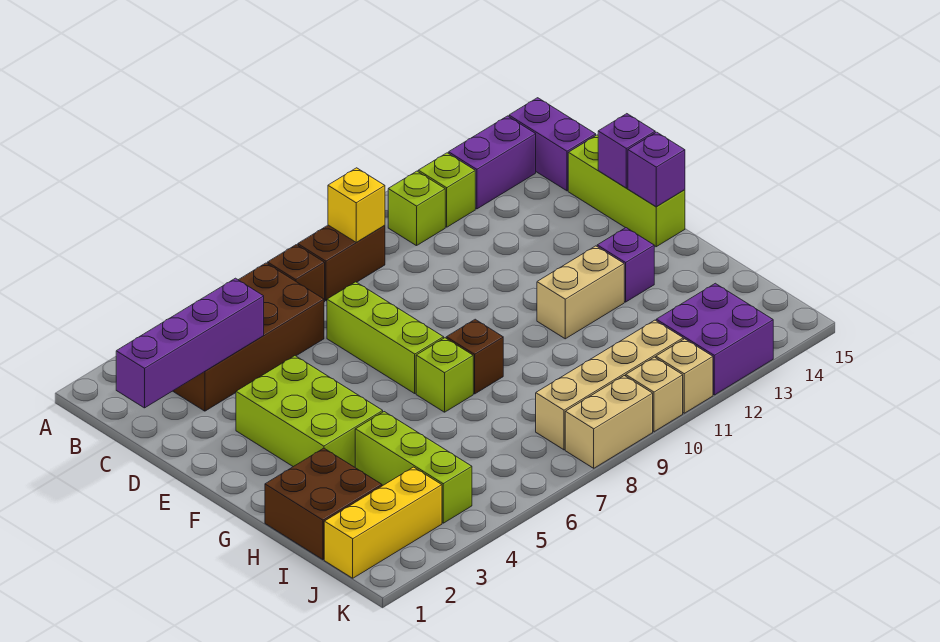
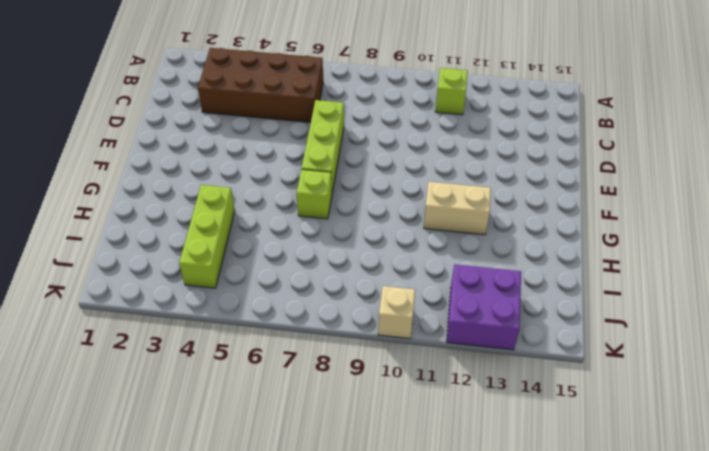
none -> brown brick B7 level 1
none -> brown brick B8:B9 level 1
none -> lime brick B12 level 1

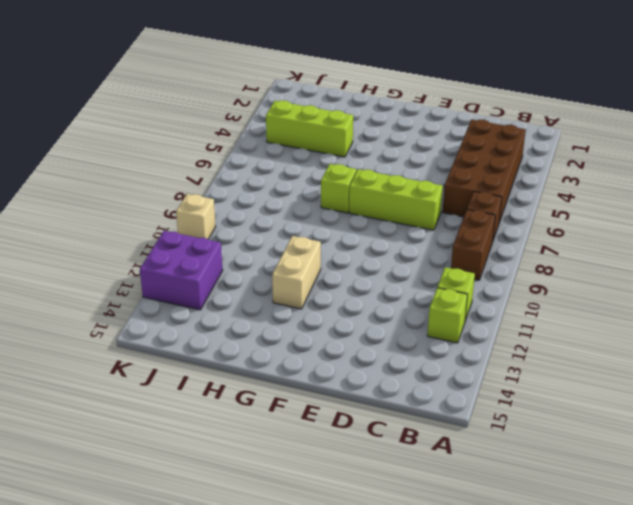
none -> purple brick B13:B14 level 1
none -> purple brick B15:C15 level 1
none -> lime brick D15:F15 level 1

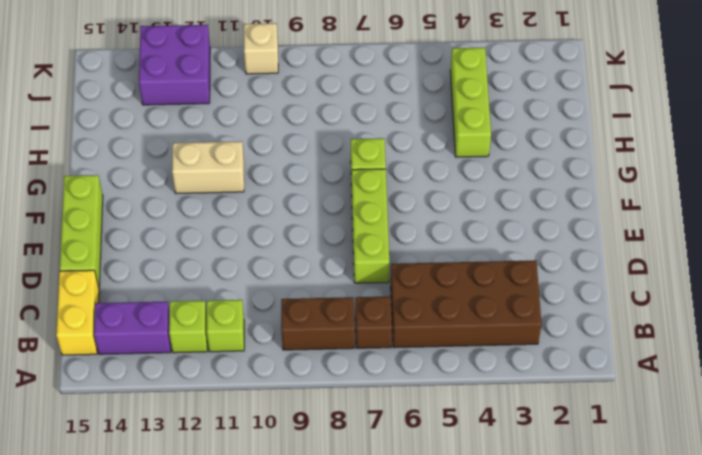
yellow brick B15:C15 level 1 -> purple brick B15:C15 level 1
none -> lime brick E3:G4 level 1
none -> brown brick G8 level 1
none -> purple brick G13 level 1

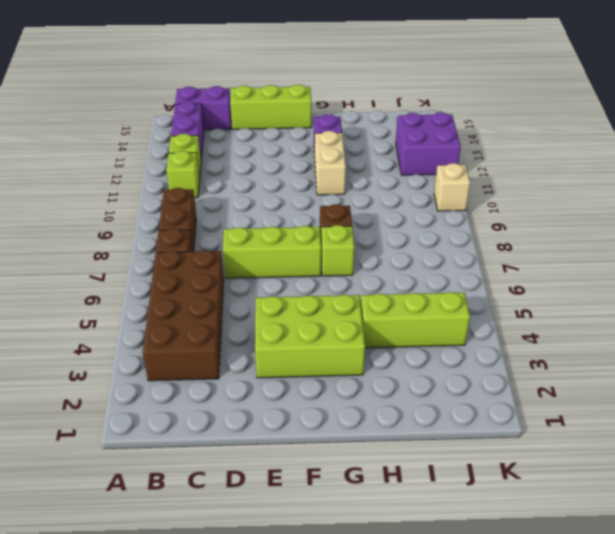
none -> brown brick H1:I2 level 1
none -> yellow brick J1:J3 level 1
none -> tan brick J8:J11 level 1

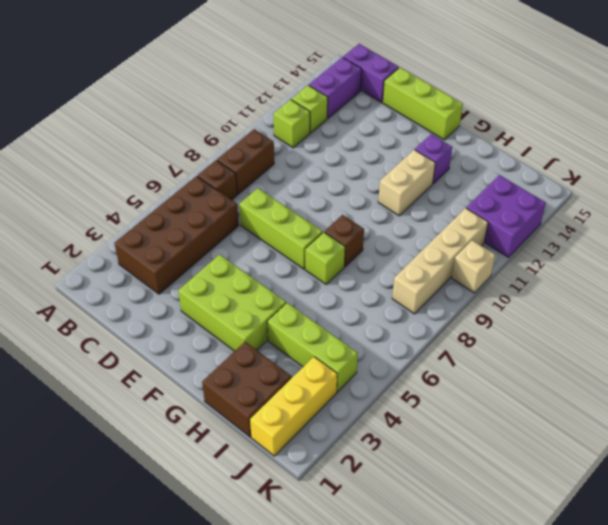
none -> tan brick K8:K9 level 1
none -> tan brick K11 level 1
none -> yellow brick B9 level 2

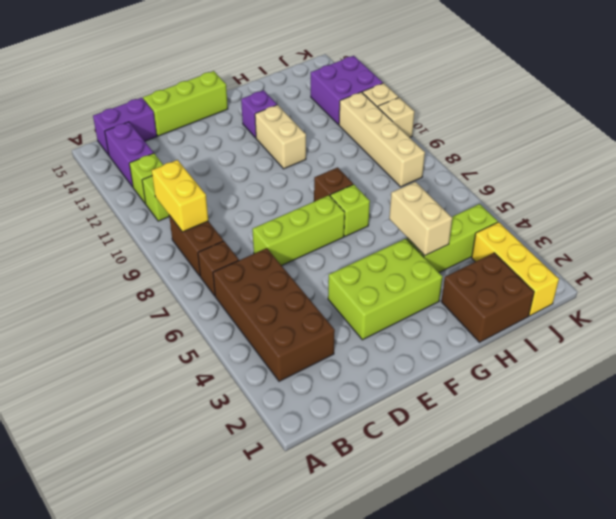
yellow brick B9:B10 level 2 -> yellow brick B9 level 2
tan brick H4:H5 level 2 -> tan brick K8:K9 level 1
none -> purple brick C1:C4 level 2
none -> purple brick E15 level 2
none -> purple brick F15 level 2

